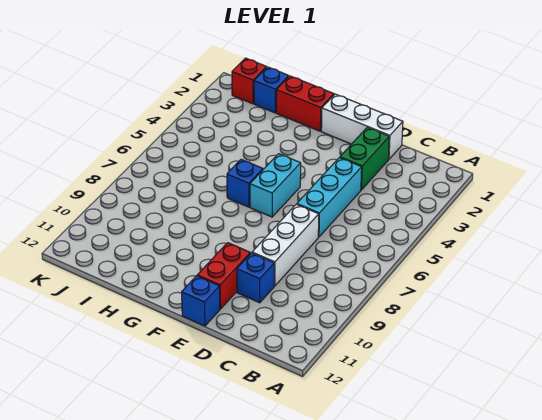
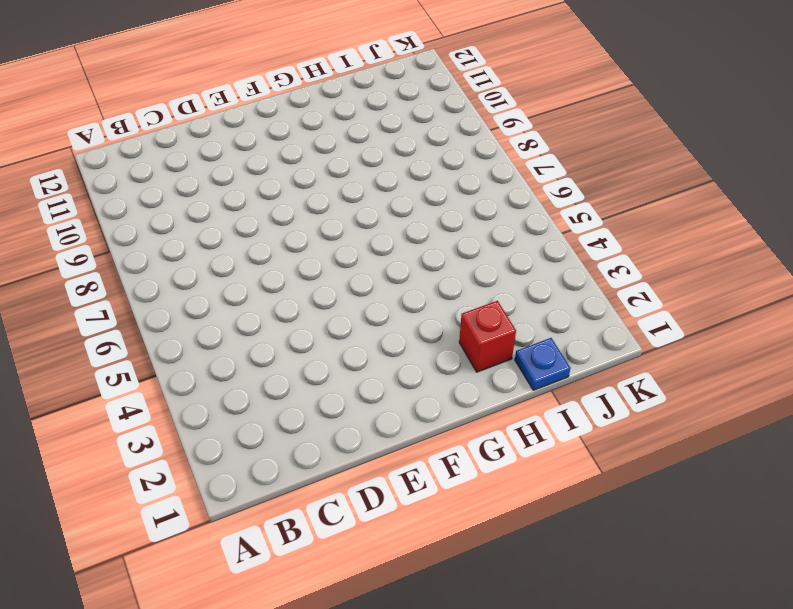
red brick H2 level 1 -> red brick J1 level 1
blue plate I1 level 1 -> blue brick I1 level 1
none -> white brick D1:F1 level 1
none -> green brick D2:D3 level 1
none -> cyan brick D4:D6 level 1

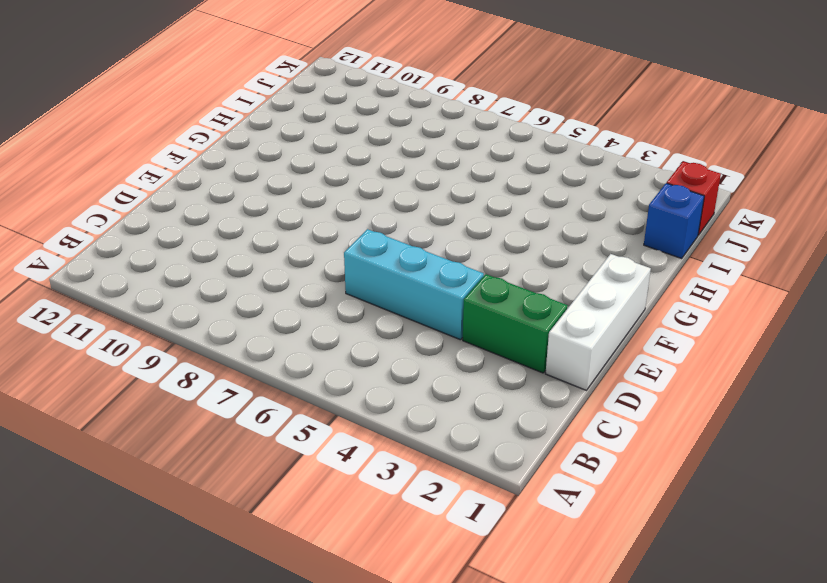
none -> white brick D7:D9 level 1
none -> blue brick D10 level 1
none -> red brick E10:E11 level 1

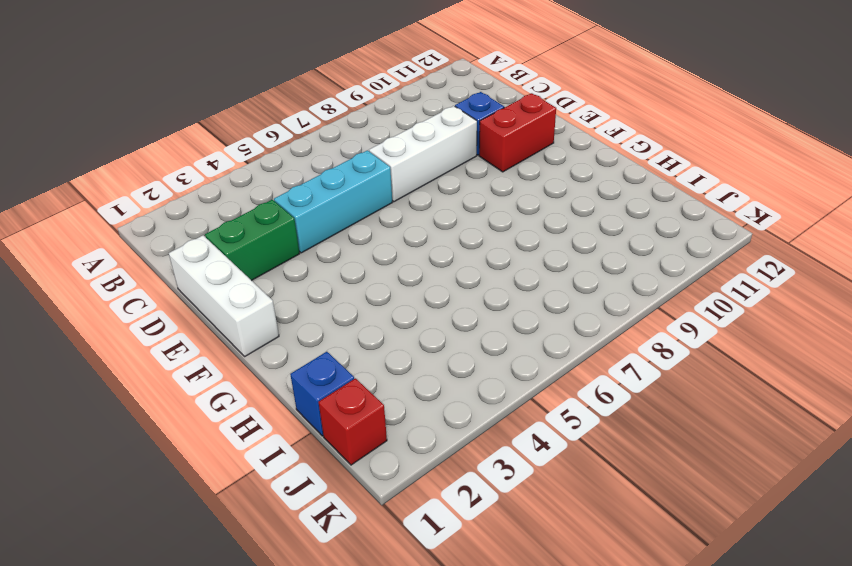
none -> blue brick E12 level 1
none -> cyan brick F5:F6 level 1
none -> red brick G1:H1 level 1

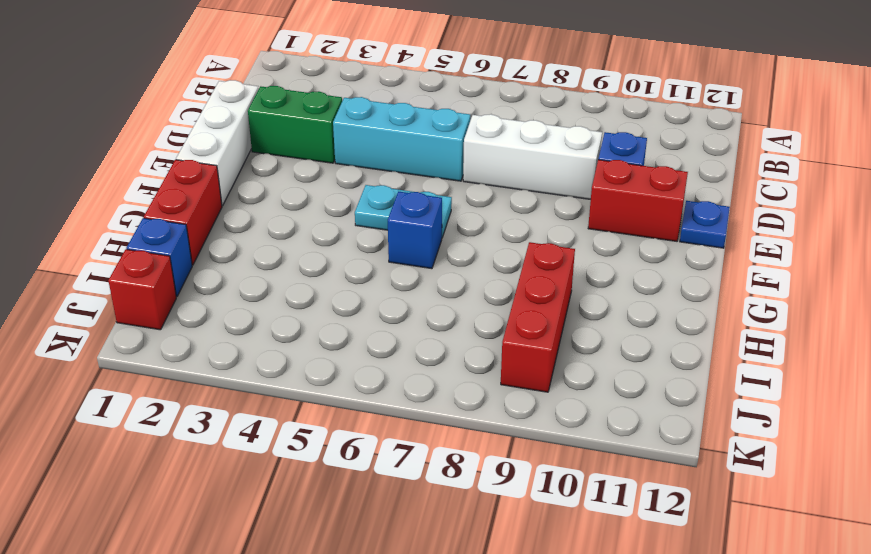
blue plate E12 level 1 -> blue brick E12 level 1
cyan plate F5:F6 level 1 -> cyan brick F5:F6 level 1
red brick H9:J9 level 1 -> none

